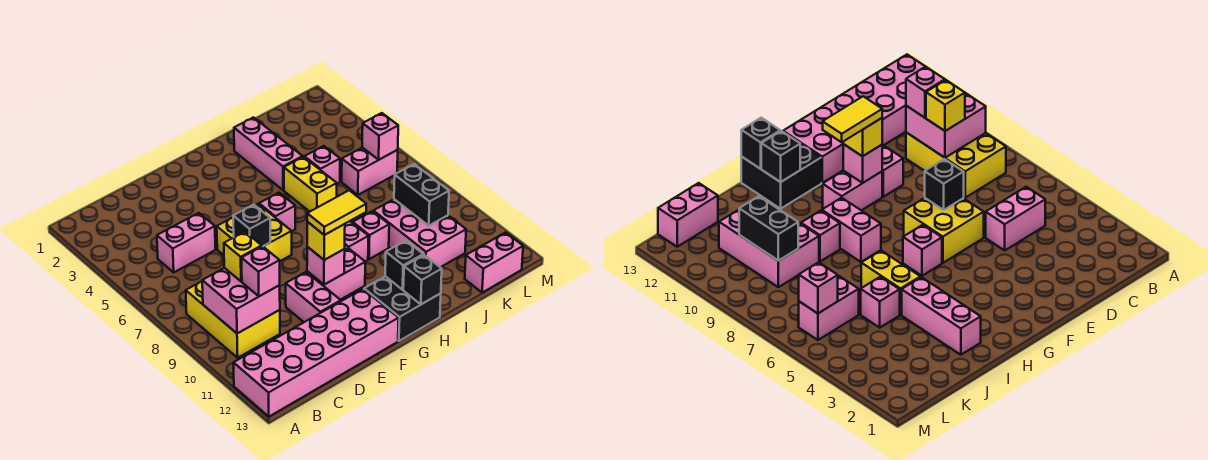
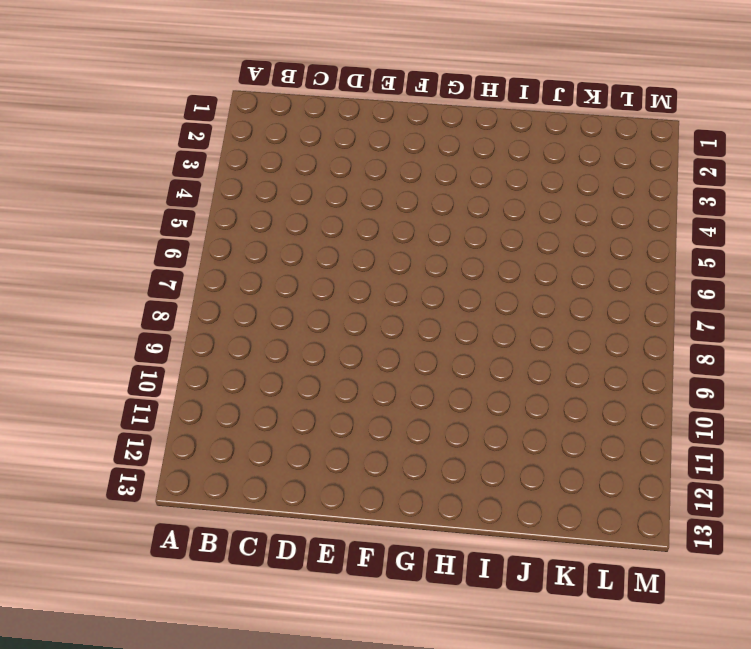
none -> pink brick A12:F13 level 1
none -> yellow brick B8:C10 level 1
none -> pink brick C5:D5 level 1

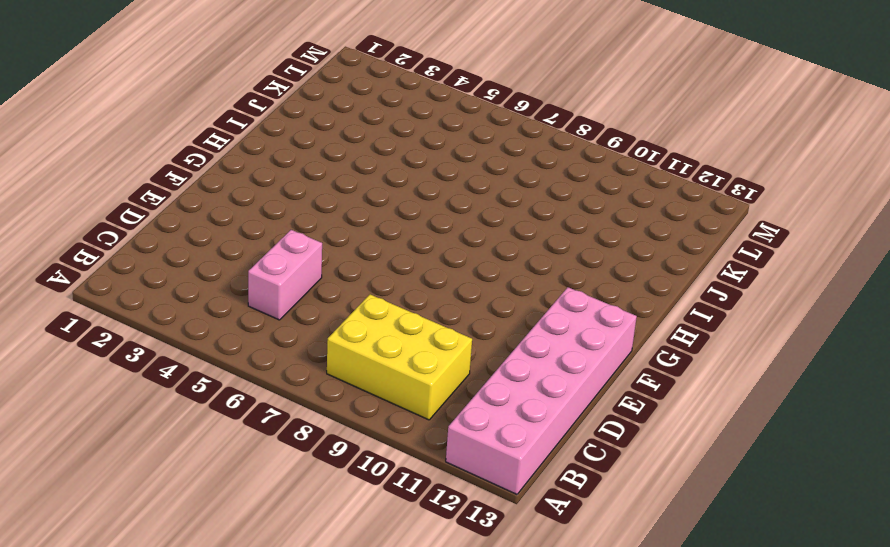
none -> yellow brick E6:F7 level 1
none -> pink brick E10:E11 level 1
none -> pink brick F10:G10 level 1

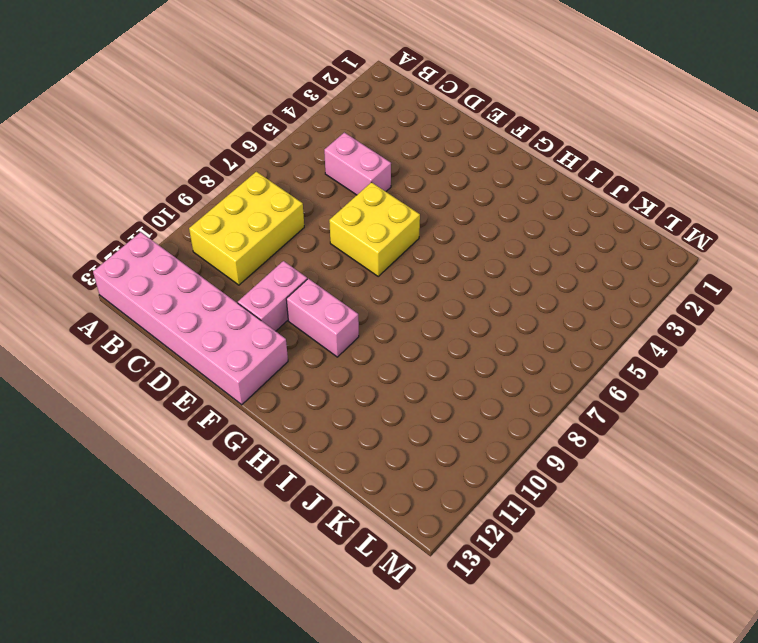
none -> pink brick G6 level 1
none -> black brick G12:H13 level 1
none -> pink brick H8:H9 level 1

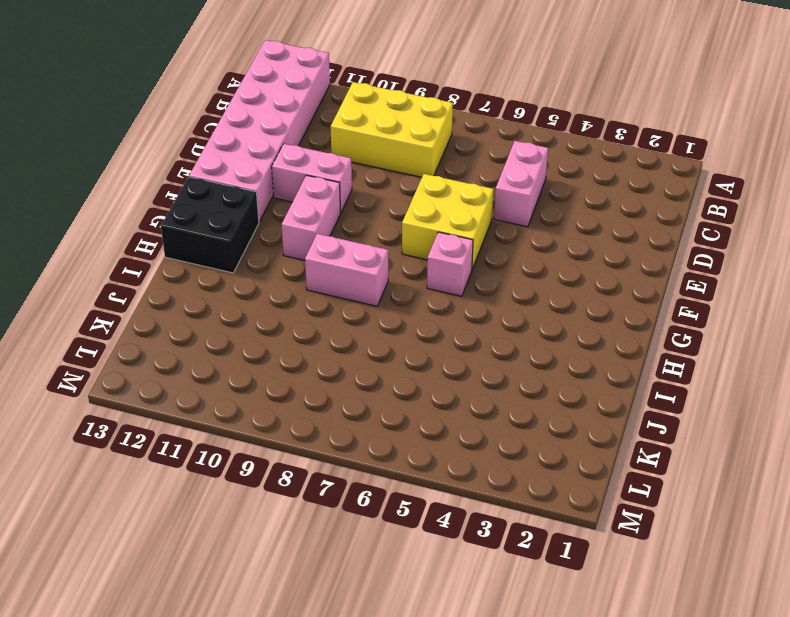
none -> pink brick I2:I4 level 1
none -> yellow brick I5:I6 level 1
none -> pink brick I9 level 1

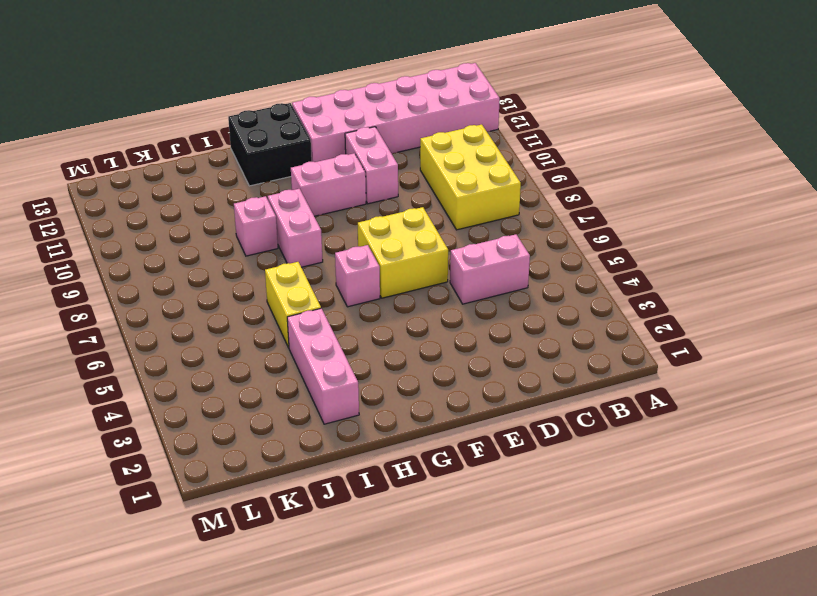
none -> pink brick J5 level 1
none -> pink brick J9:K11 level 1
none -> pink brick K6:L6 level 1

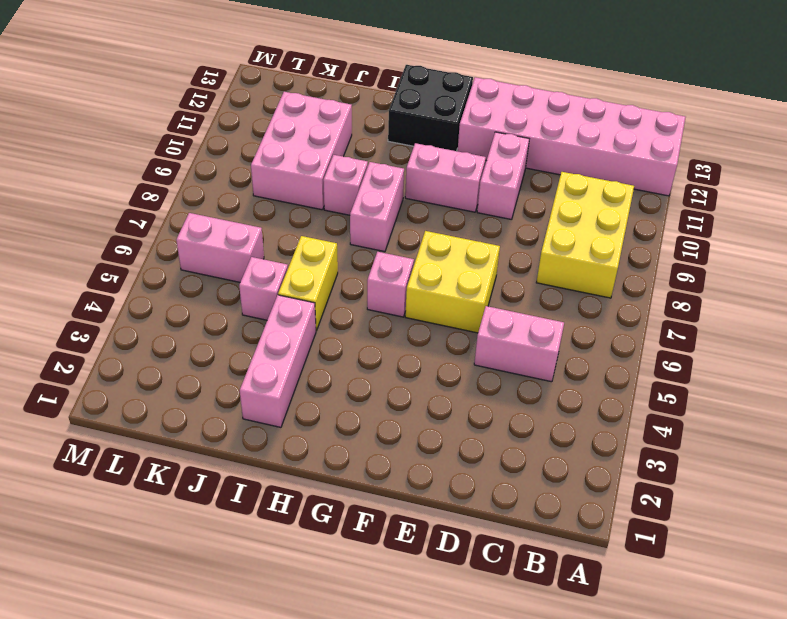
none -> pink brick K13:L13 level 1
none -> pink brick B9:C10 level 2
none -> black brick E7 level 2

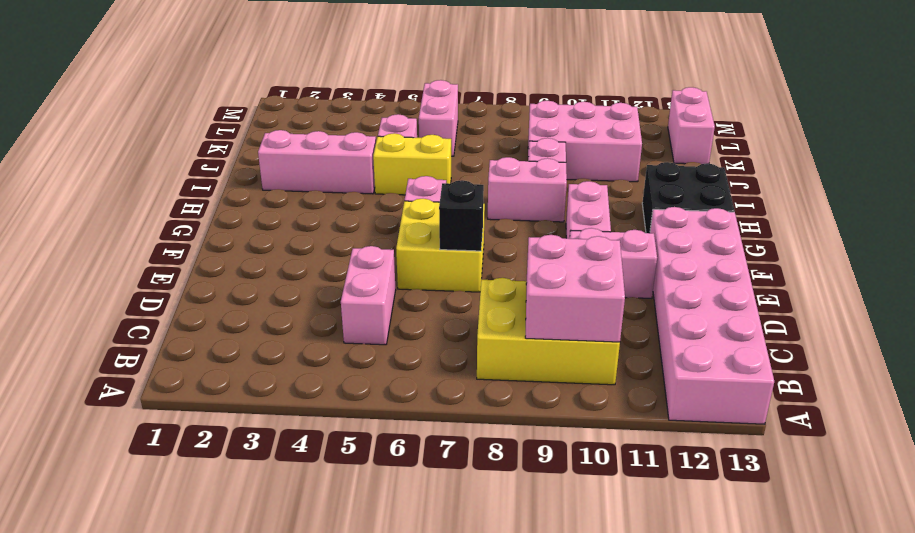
none -> pink brick F10 level 2
none -> black brick H12 level 2
none -> black brick H13 level 2

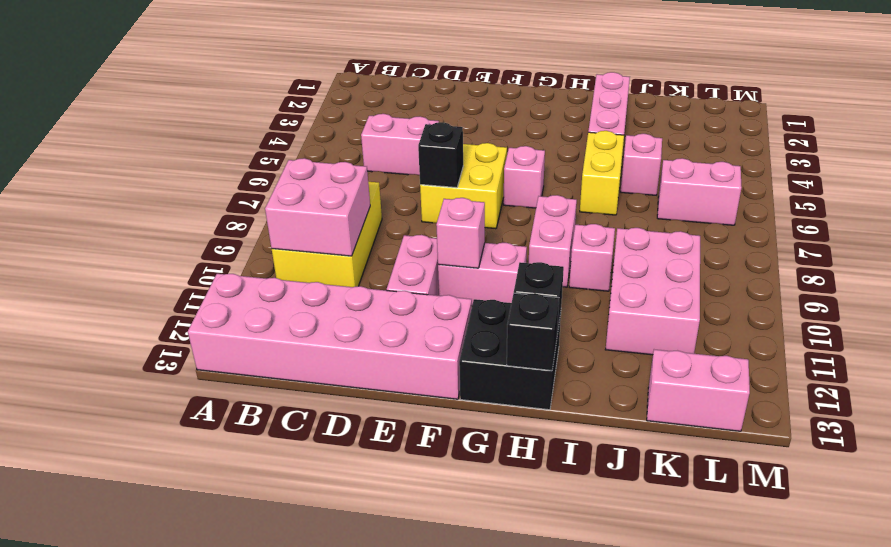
none -> black brick K9:K10 level 2
none -> pink brick L6 level 2
none -> yellow brick C9 level 3

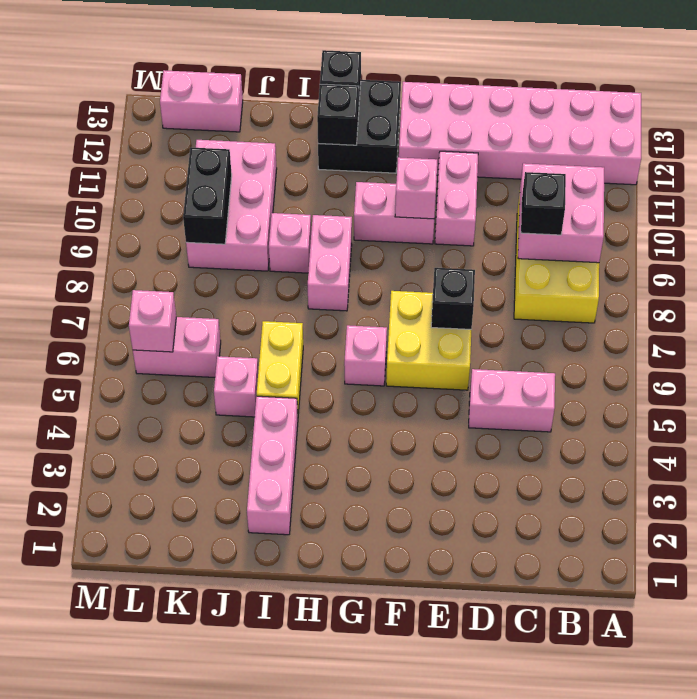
black brick C9 level 3 -> yellow brick C9 level 3
none -> pink brick C10 level 3
none -> yellow brick F10 level 3
none -> yellow tile F10:G10 level 4

